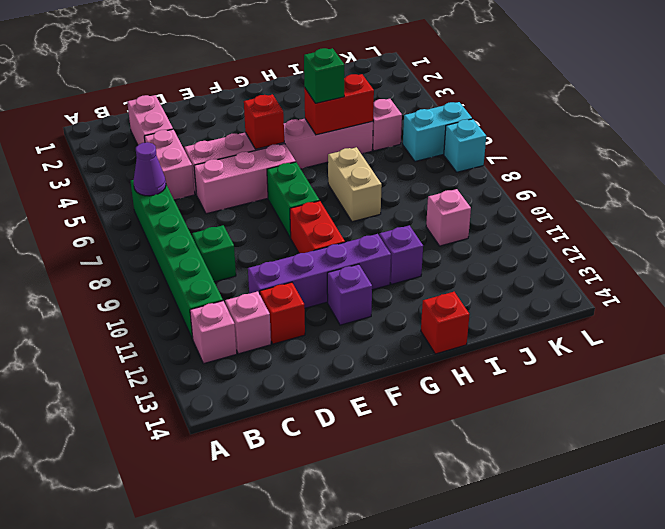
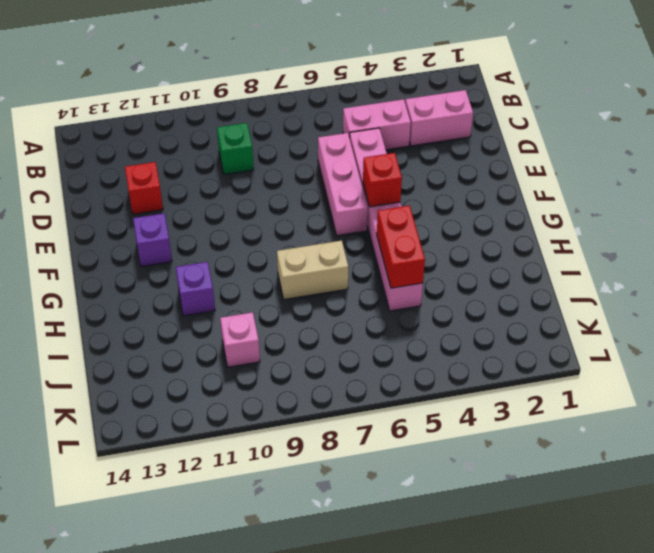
none -> green brick B6:B11 level 1
none -> pink brick B12 level 1
none -> pink brick C12 level 1

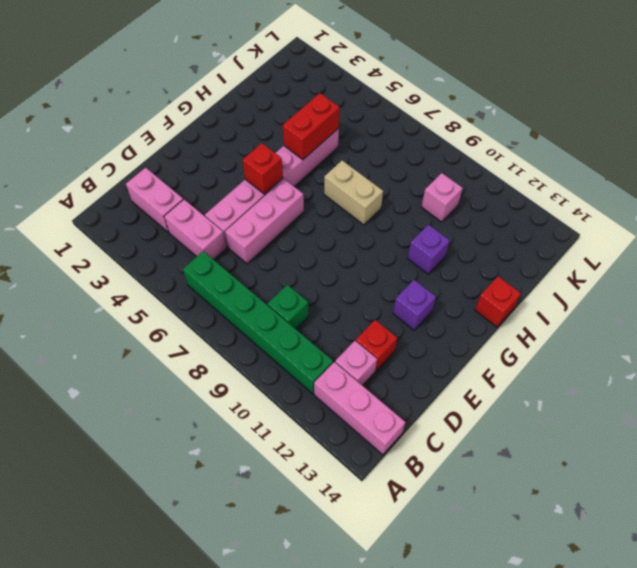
pink brick B12:B14 level 1 -> pink brick B12 level 1
none -> purple brick D11:G11 level 1
none -> green brick F7:F8 level 1
none -> red brick F9:F10 level 1

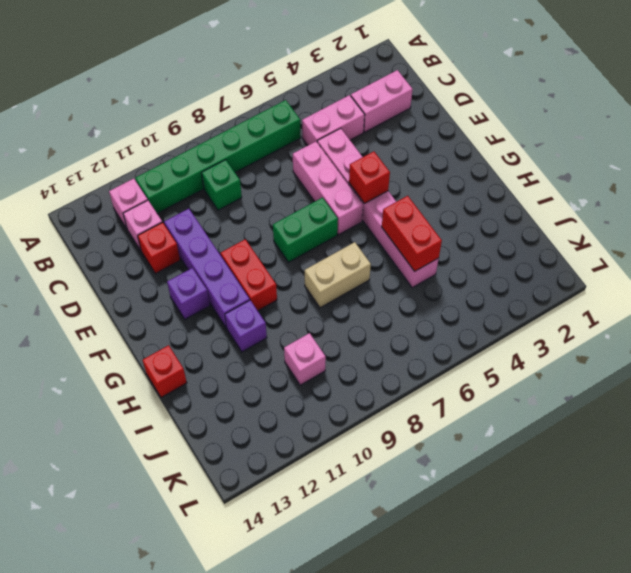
red brick F10:G10 level 1 -> red brick F9:F10 level 1
none -> pink brick J5 level 1
none -> cyan brick K6:L6 level 1
none -> cyan brick L7 level 1

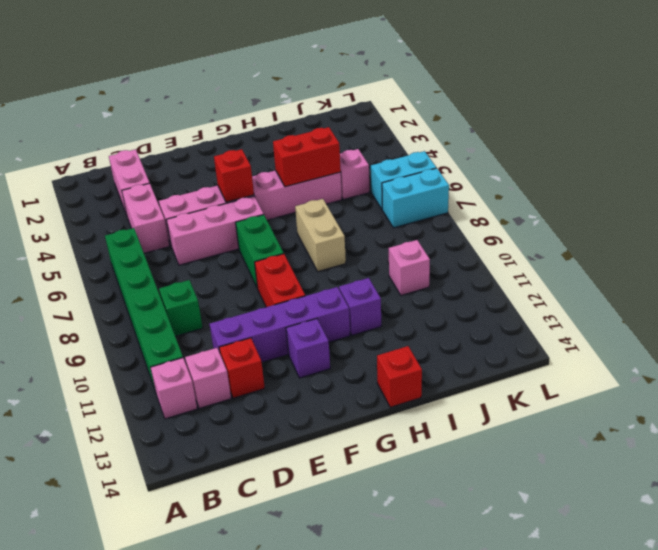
cyan brick K7:L7 level 1 -> cyan brick L7 level 1
none -> purple cone B6 level 2
none -> green brick H5 level 3

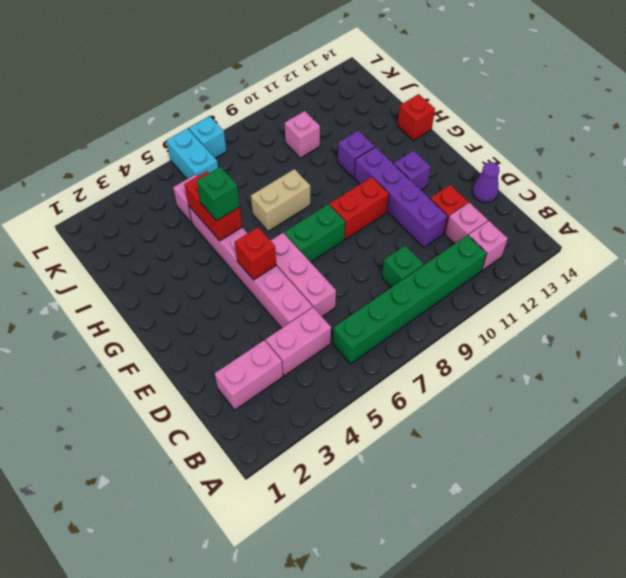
purple cone D14 level 1 -> purple cone B6 level 2

